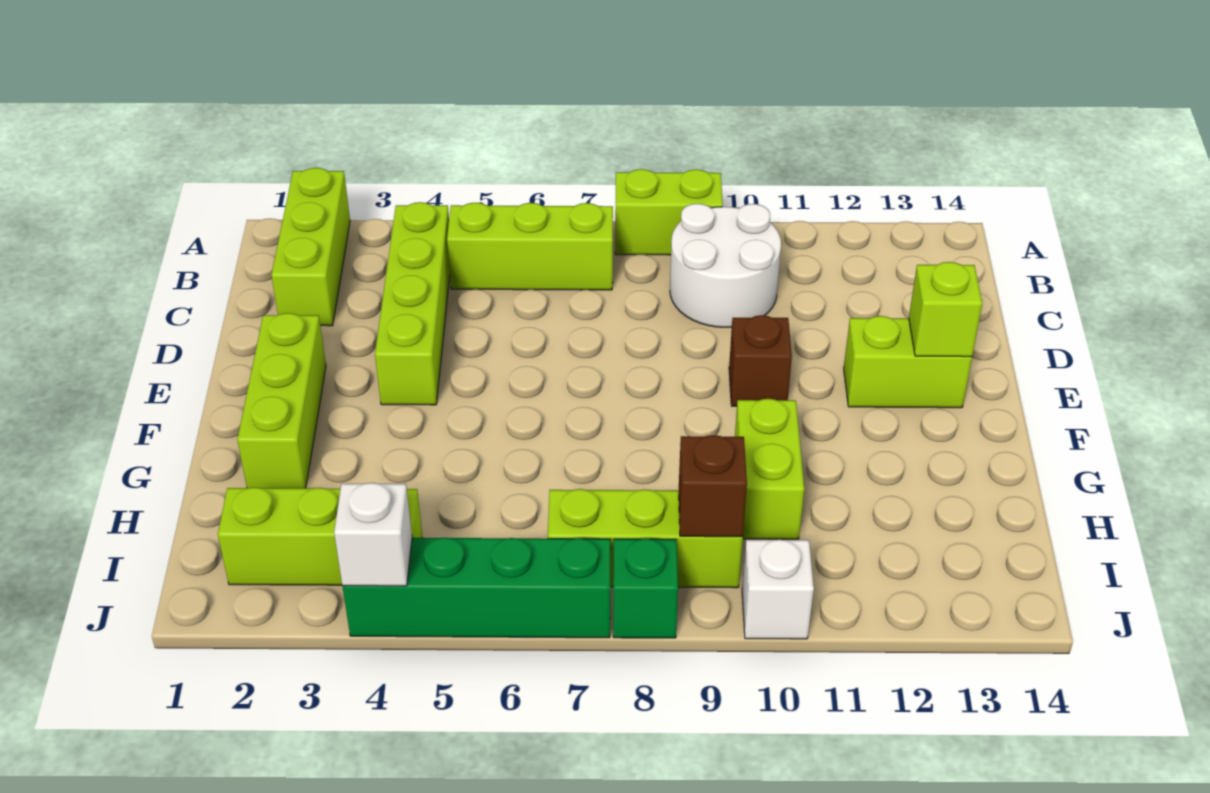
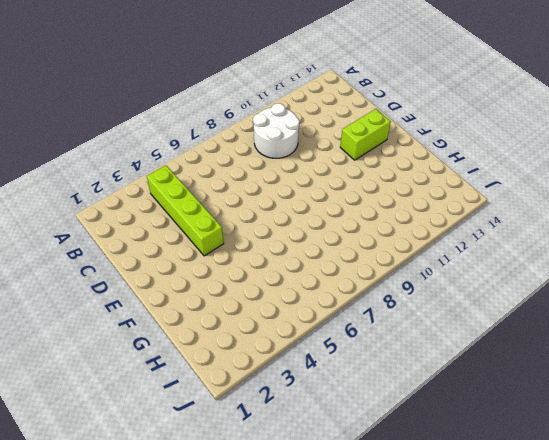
none -> lime brick A2:C2 level 1
none -> lime brick A8:A9 level 1
none -> lime brick B5:B7 level 1

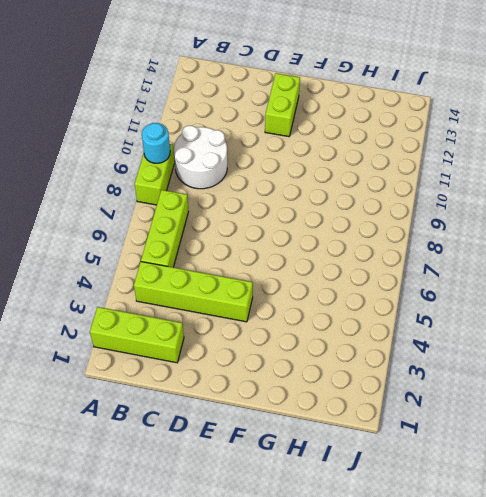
cyan round brick A9 level 2 -> none
none -> lime brick E2:G2 level 1
none -> brown brick E10 level 1
none -> lime brick G10:H10 level 1

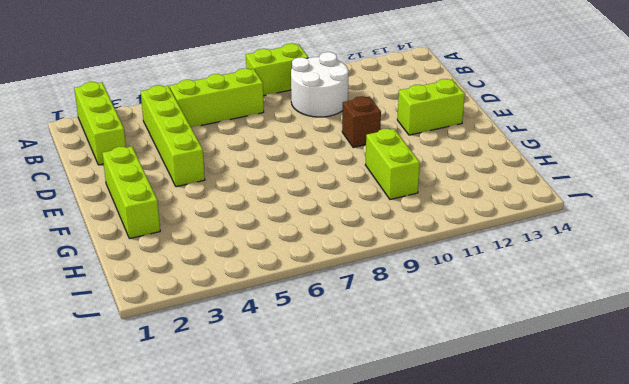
none -> lime brick I2:I4 level 1
none -> lime brick I7:I9 level 1
none -> green brick J4:J7 level 1

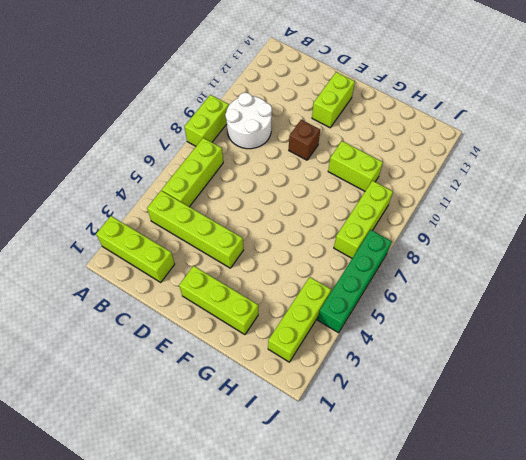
none -> green brick J8 level 1
none -> white brick J10 level 1
none -> lime brick E13 level 2

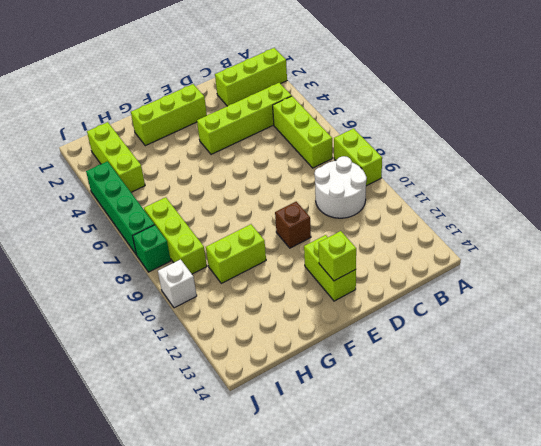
none -> brown brick I9 level 2
none -> white brick J4 level 2

